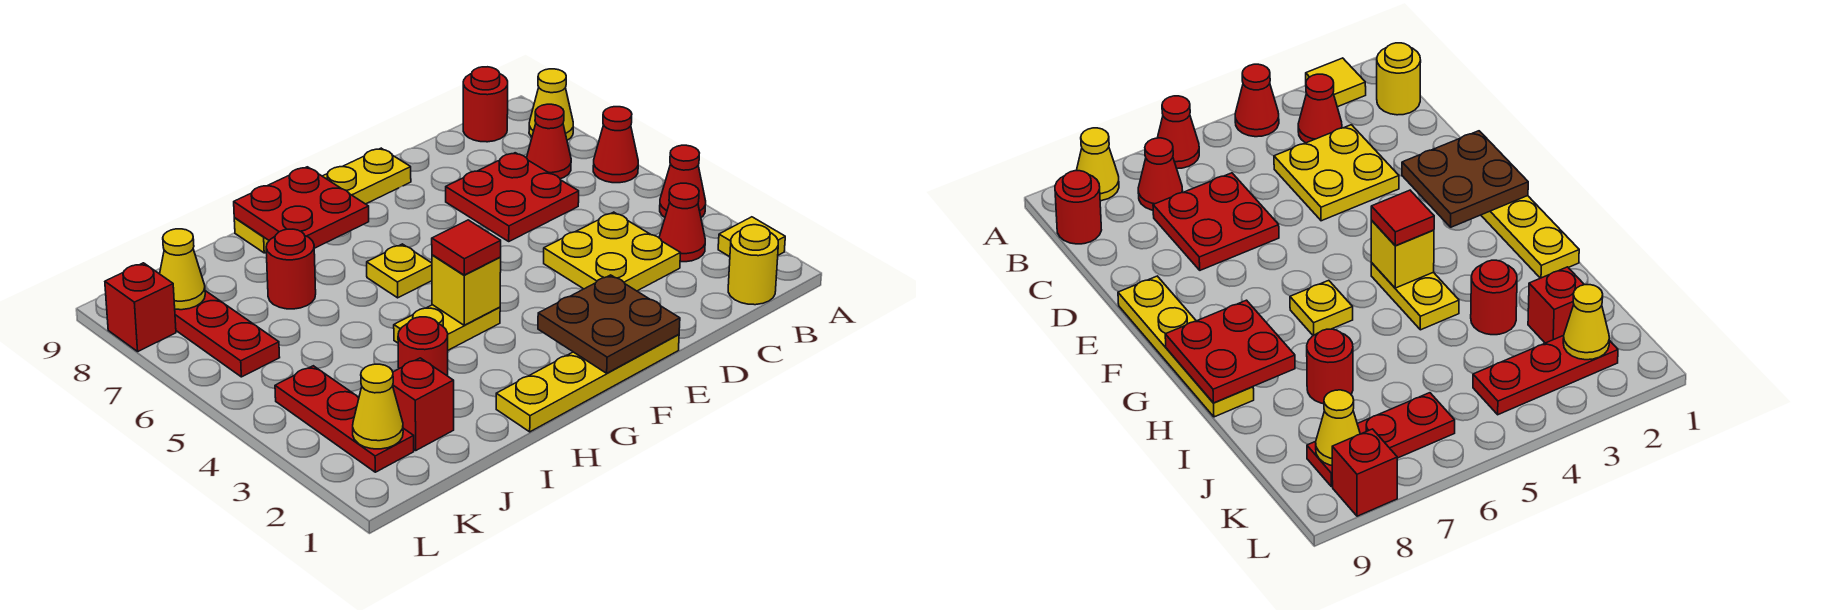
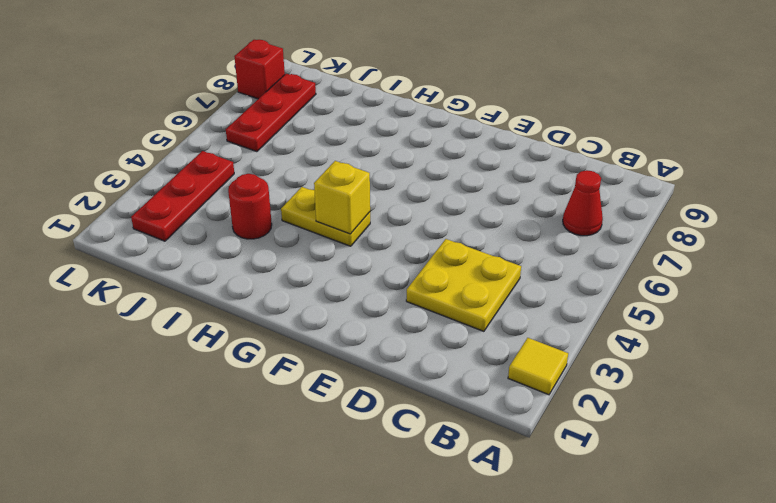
none -> red cone A4 level 1
none -> red cone A6 level 1
none -> yellow cone A8 level 1

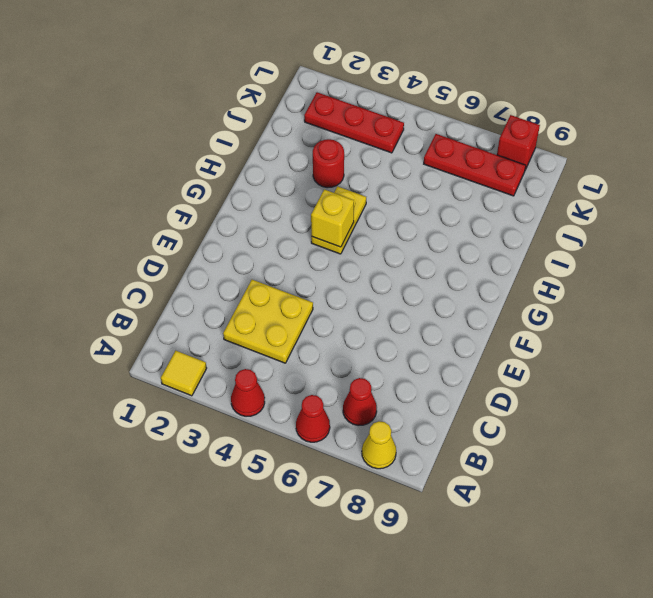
none -> yellow round brick B1 level 1
none -> red cone B3 level 1
none -> red round brick B9 level 1

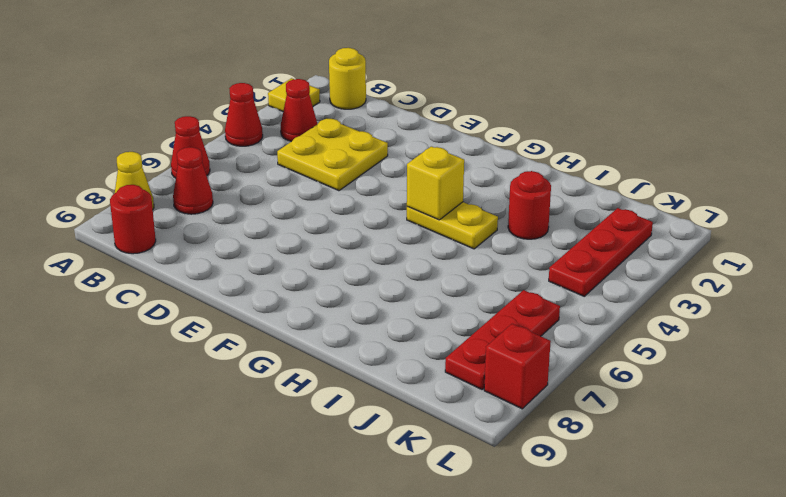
none -> red plate C6:D7 level 1
none -> yellow plate E1:H1 level 1
none -> yellow plate E9:H9 level 1

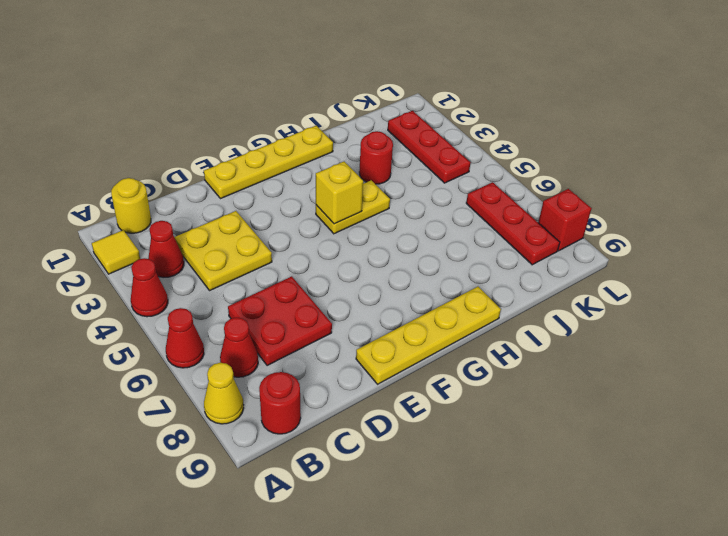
none -> yellow plate G6 level 1
none -> red round brick I7 level 1
none -> red brick J2 level 1

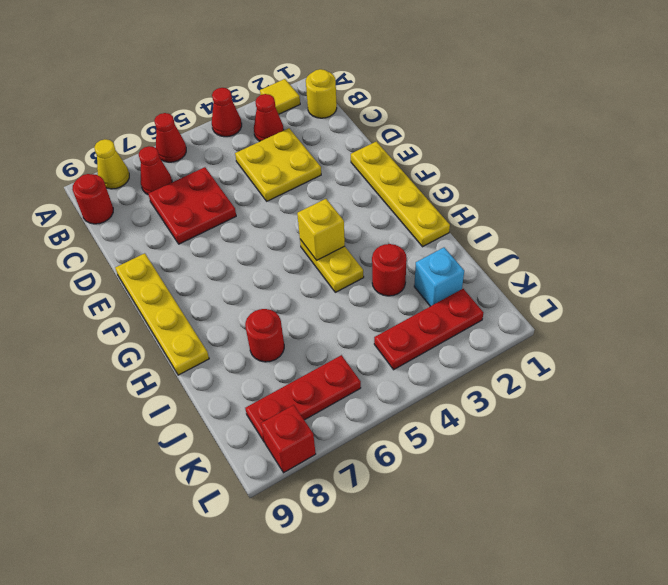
cyan brick J2 level 1 -> red brick J2 level 1
none -> yellow plate G6 level 1
none -> brown plate E1:F2 level 2
none -> red plate G8:H9 level 2

